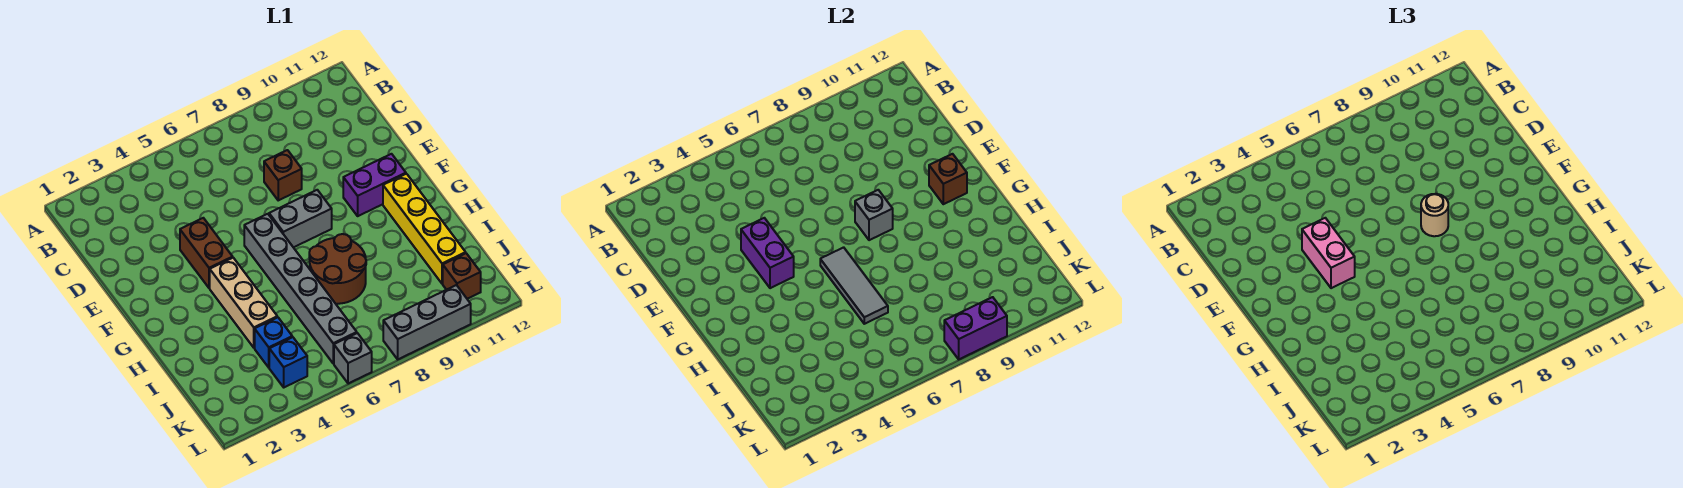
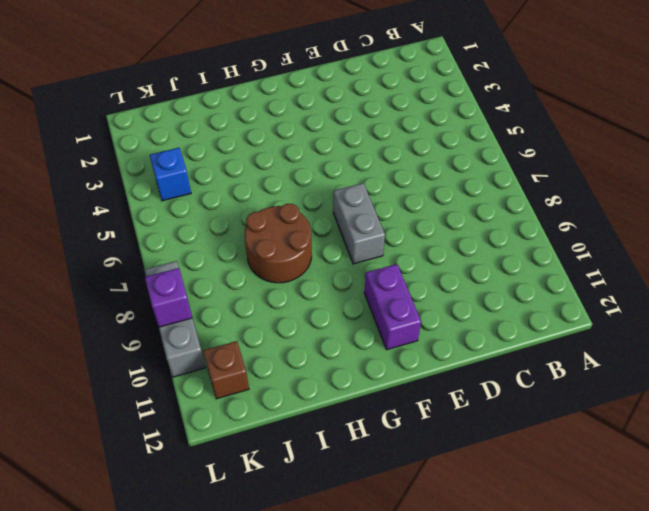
purple brick L9 level 2 -> purple brick L8:L9 level 2
none -> brown brick D8 level 1
none -> brown brick E4:F4 level 1
none -> grey brick F6:K6 level 1

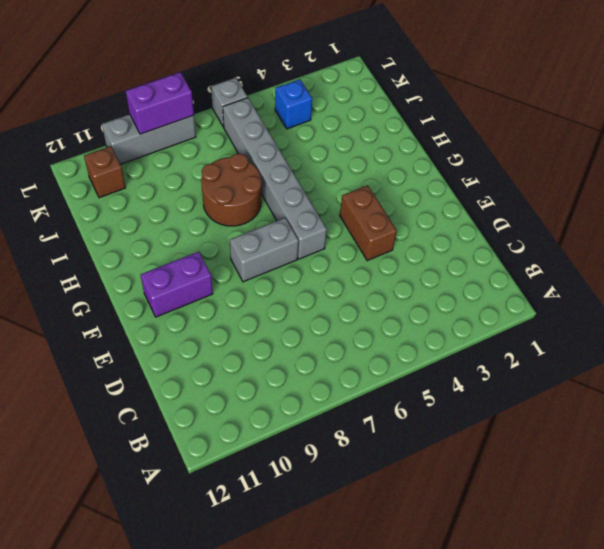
none -> brown brick D8 level 1
none -> tan brick G4:I4 level 1
none -> yellow brick G11:J11 level 1

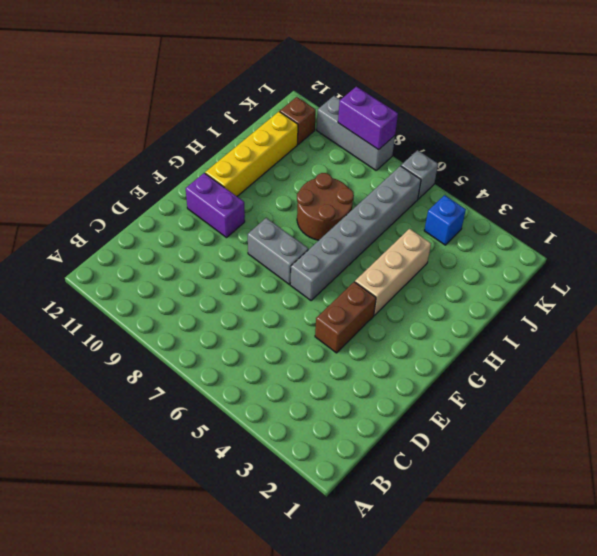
none -> brown brick D8 level 1
none -> blue brick J4 level 1
none -> purple brick E4:F4 level 2

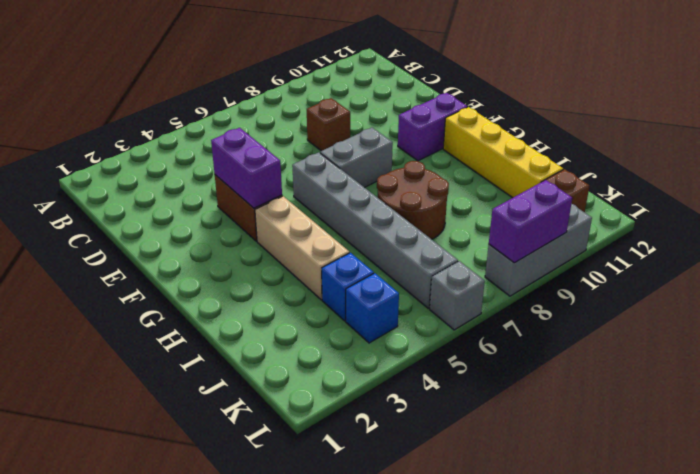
none -> grey brick F8 level 2
none -> brown brick F11 level 2
none -> grey tile G6:I6 level 2

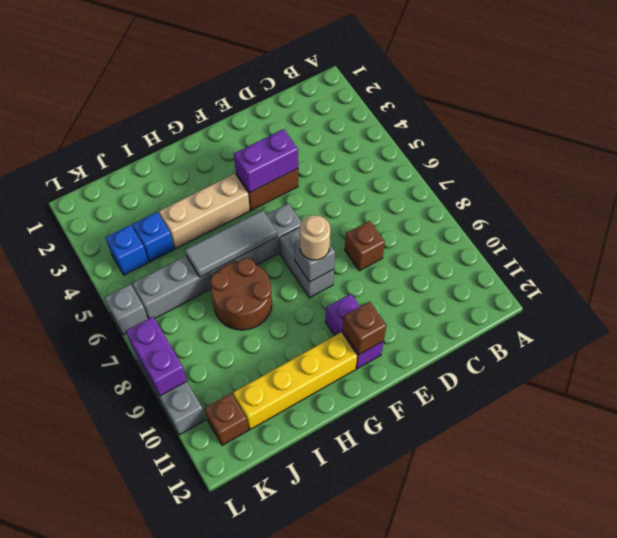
none -> pink brick E4:F4 level 3

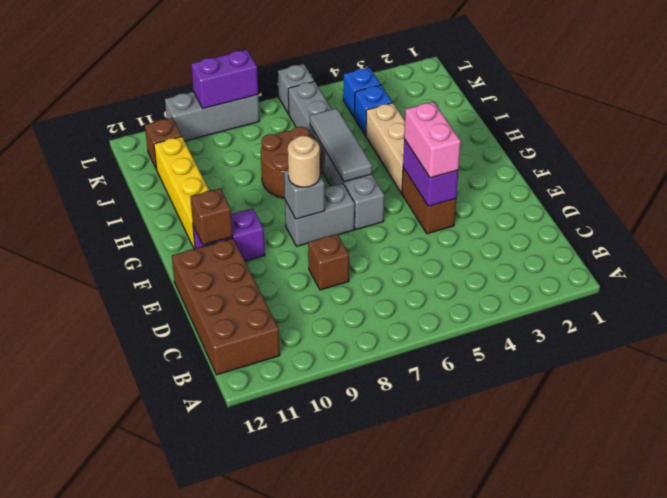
brown brick B11:E12 level 1 -> none

